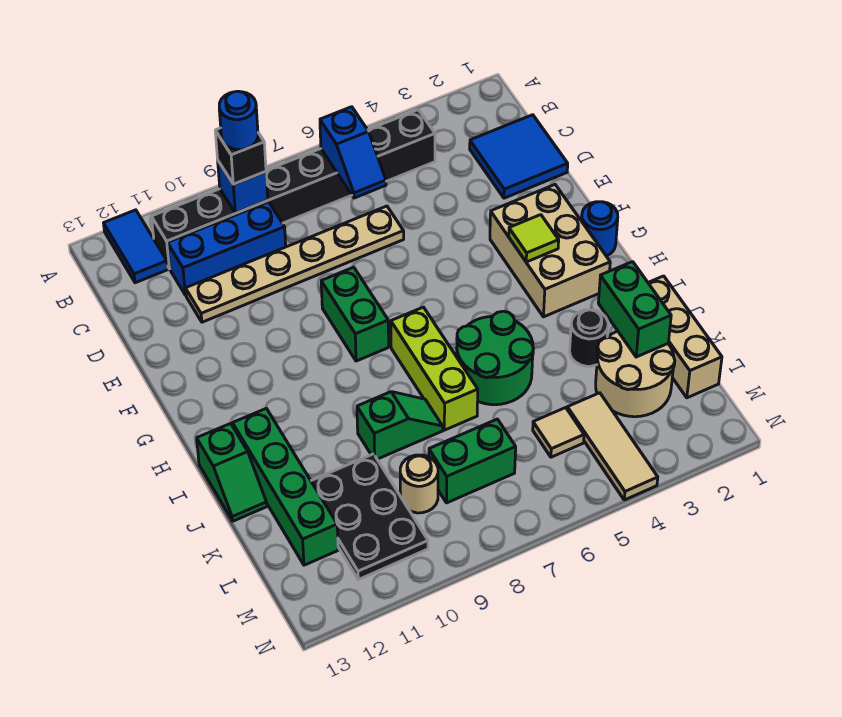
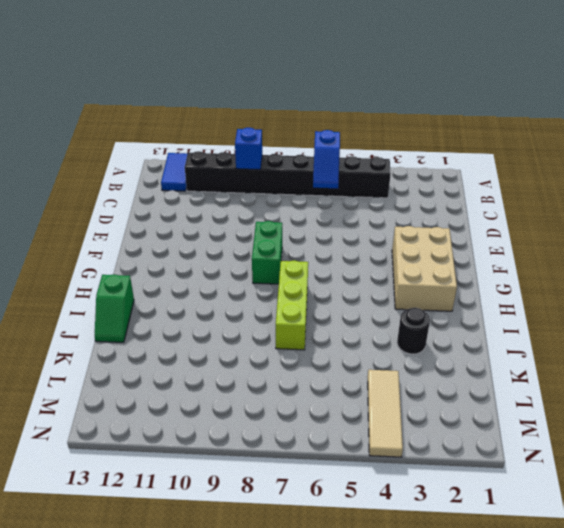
none -> blue tile C1:D2 level 1
none -> blue brick C9:C11 level 1
none -> tan plate D6:D11 level 1

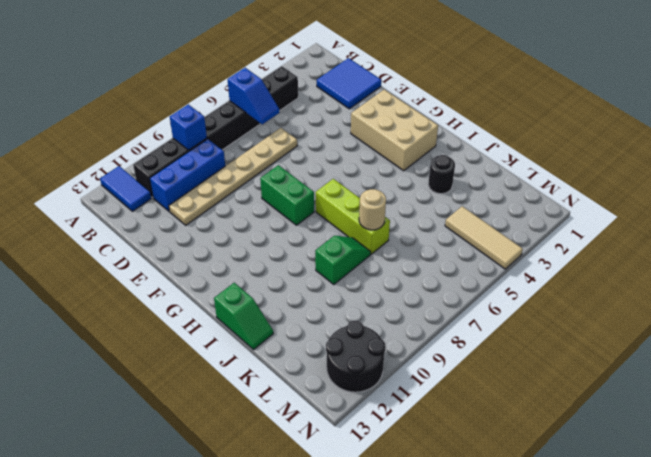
tan round brick J7 level 2 -> tan round brick L9 level 1
black round brick M11:N12 level 1 -> black plate K10:M11 level 1
none -> blue round brick G1 level 1
none -> green round brick I5:J6 level 1
none -> green brick I12:L12 level 1

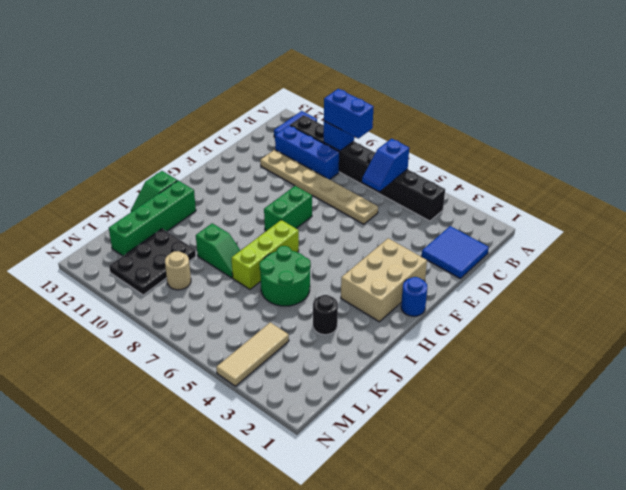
blue brick B8:B9 level 3 -> black brick B9 level 3
none -> tan brick J1:L1 level 1
none -> tan round brick K2:L3 level 1
none -> tan tile L5 level 1

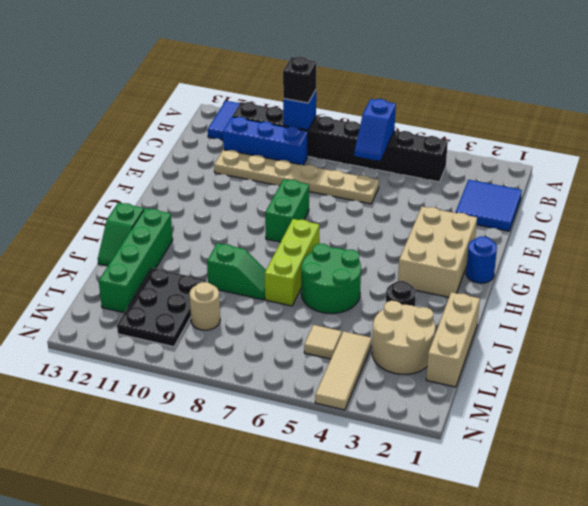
none -> green brick L7:L8 level 1
none -> lime tile G3 level 2
none -> green brick J2:K2 level 2

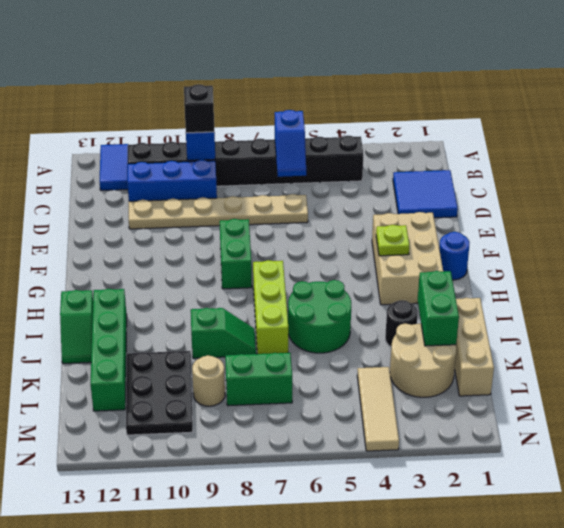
lime plate G3 level 2 -> lime tile G3 level 2
none -> tan tile L5 level 1
none -> blue round brick B9 level 4

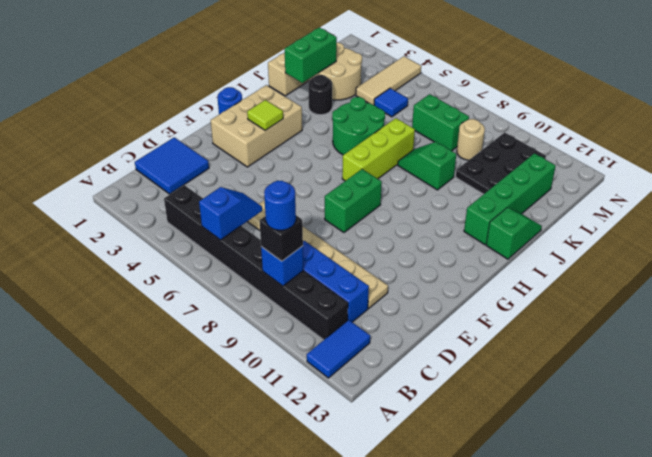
blue tile L5 level 1 -> tan tile L5 level 1

